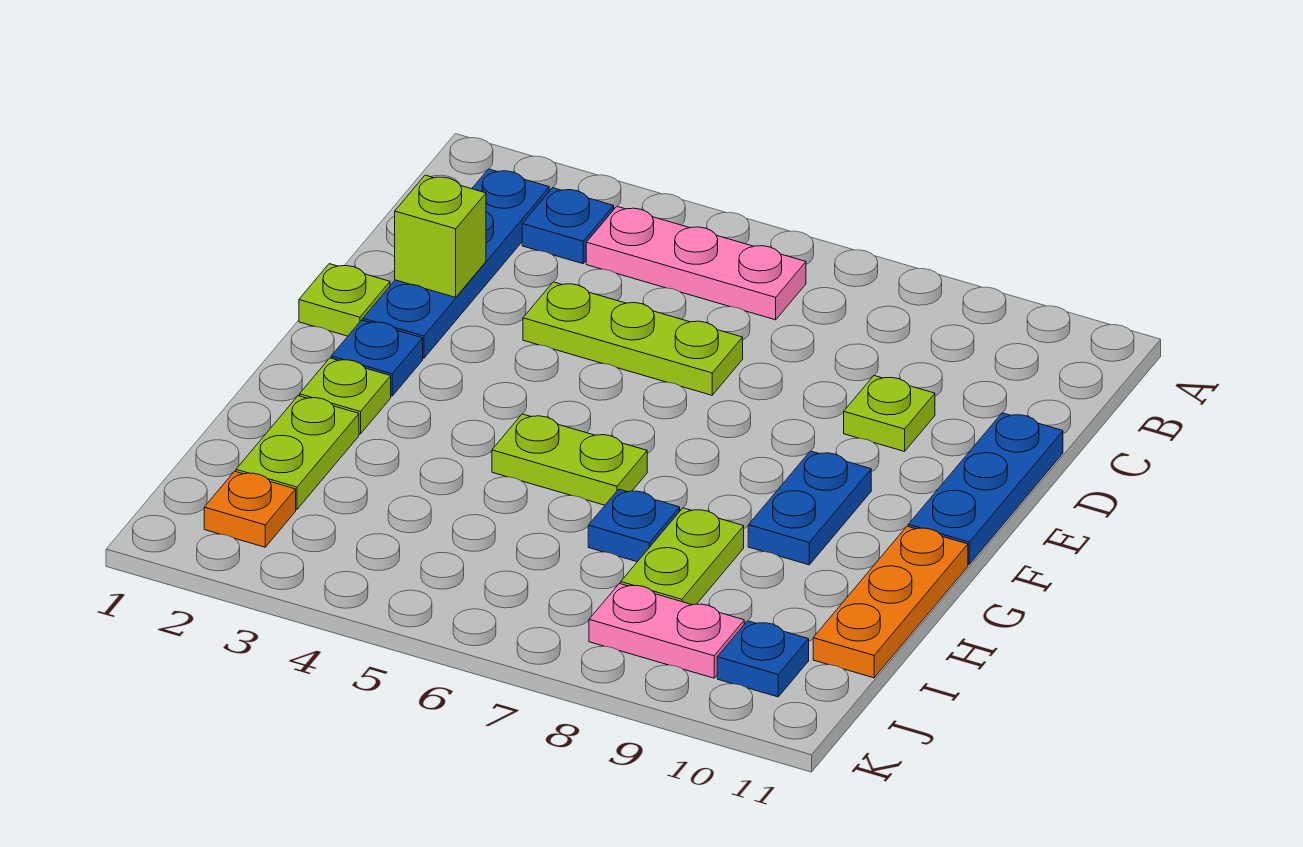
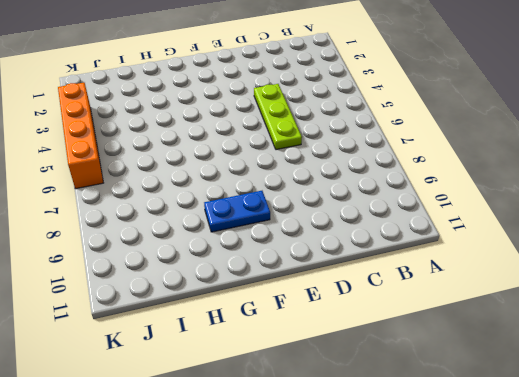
orange brick K3:K6 level 1 -> none
none -> blue plate B2:E2 level 1
none -> blue plate B3 level 1
none -> pink plate B4:B6 level 1

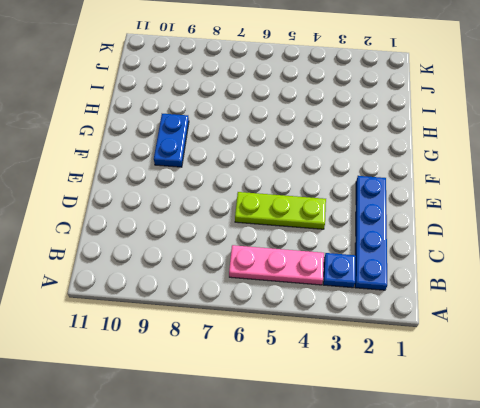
none -> lime plate D9 level 1
none -> blue plate D11:F11 level 1
none -> lime plate E1 level 1

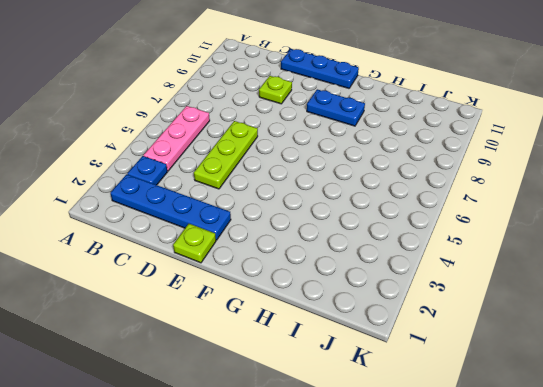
none -> blue plate F2 level 1
none -> lime plate G2 level 1
none -> lime plate G5:G6 level 1

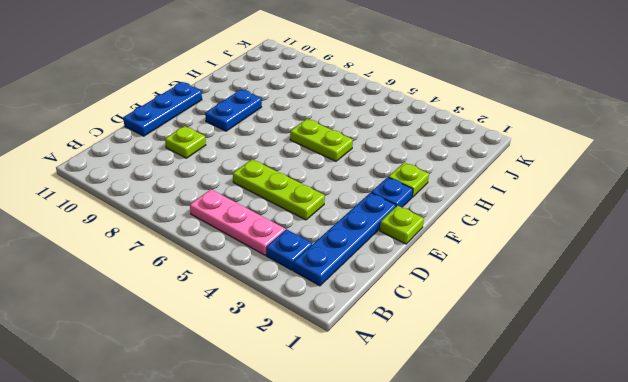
none -> orange plate G11:I11 level 1
none -> lime plate H2:I2 level 1
none -> blue plate H7 level 1

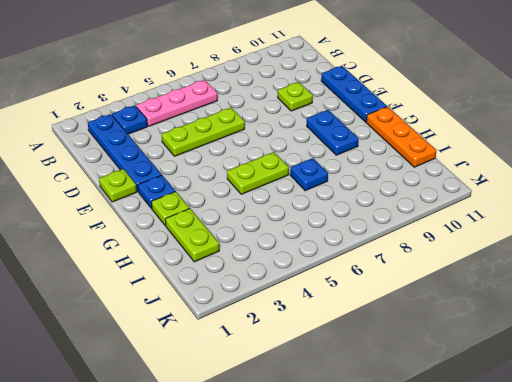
none -> lime plate H8:I8 level 1
none -> orange plate J2 level 1
none -> pink plate J8:J9 level 1

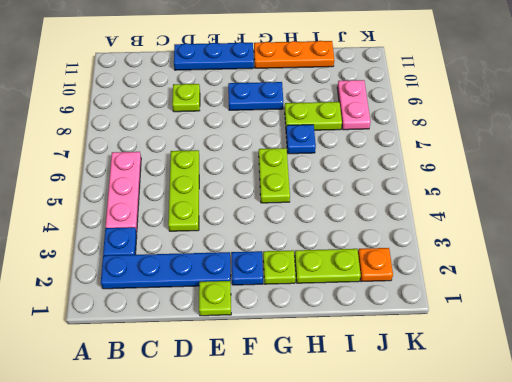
none -> blue plate J10 level 1
none -> lime brick D2 level 2

